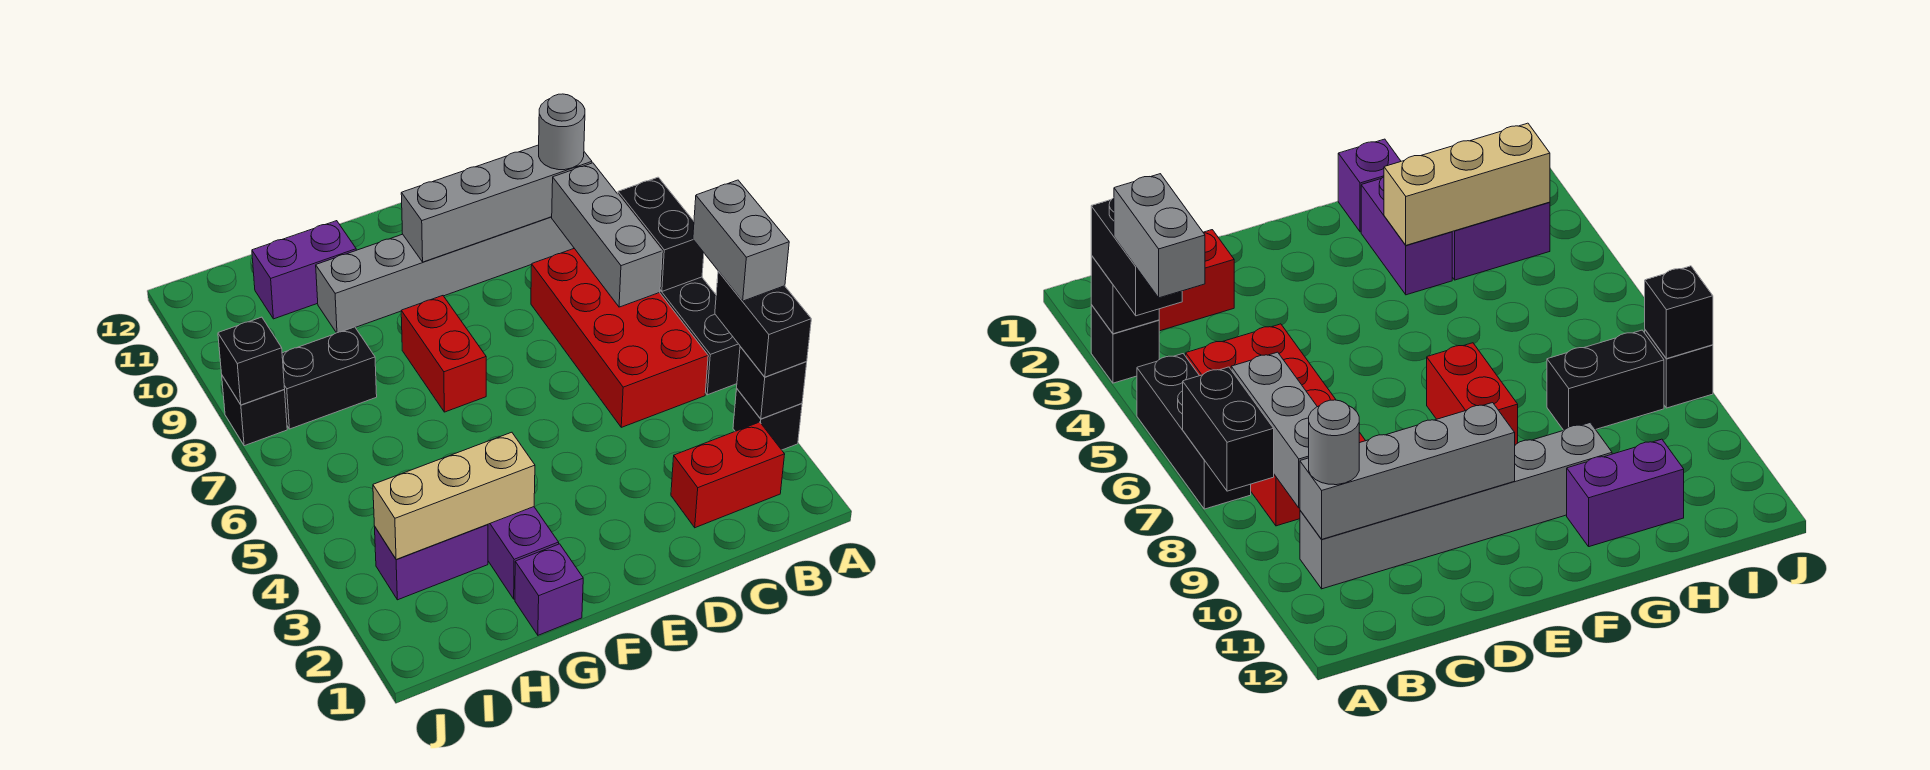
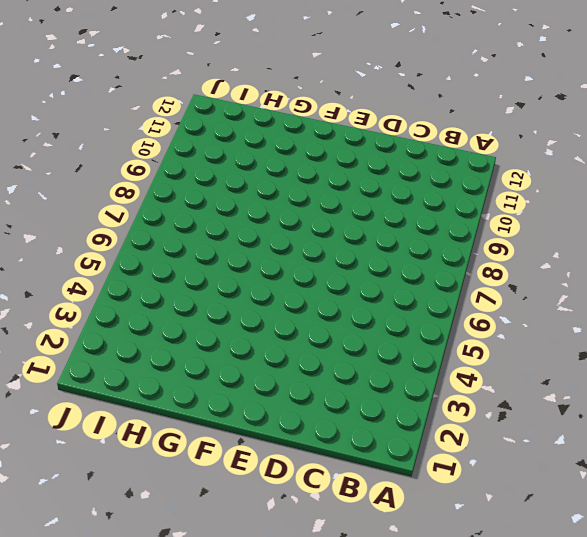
none -> black brick A3 level 1
none -> black brick A5:A7 level 1
none -> red brick B2:C2 level 1

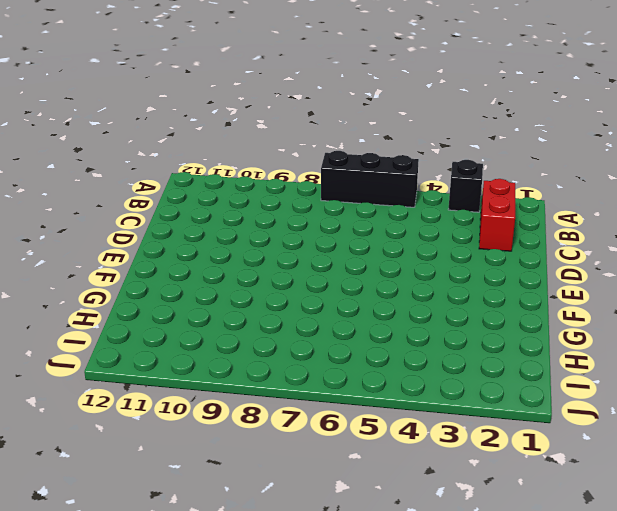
none -> red brick B5:C8 level 1
none -> grey brick B10:G10 level 1
none -> red brick F7:F8 level 1

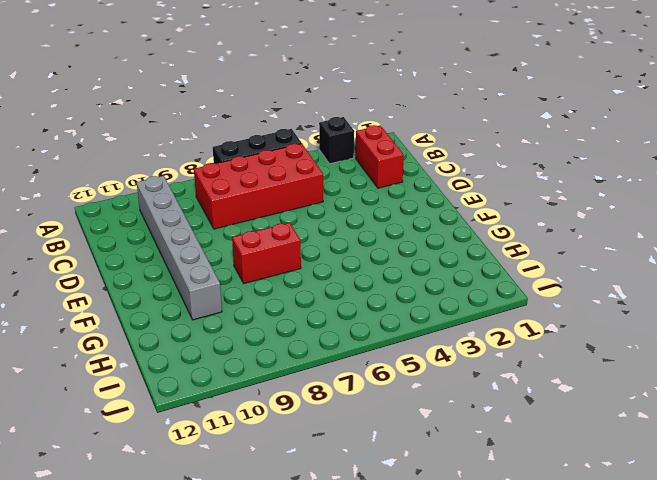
none -> purple brick G1 level 1
none -> purple brick G2:G3 level 1
none -> purple brick G11:H11 level 1

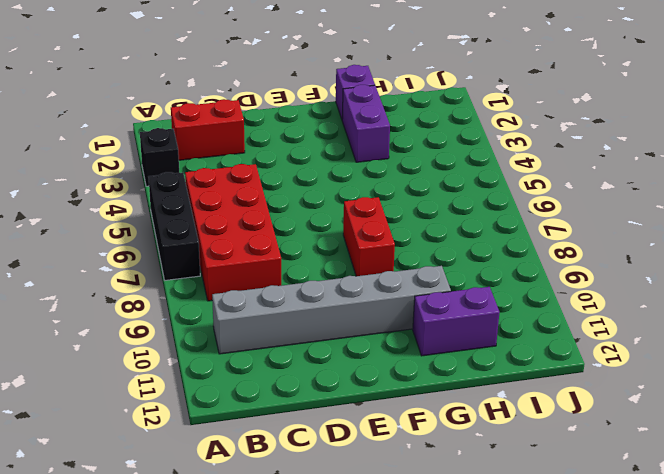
none -> purple brick H3:I3 level 1
none -> black brick H8:I8 level 1
none -> black brick J8 level 1

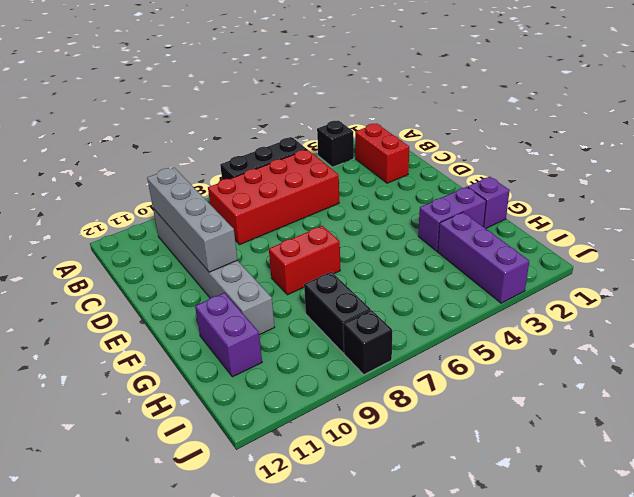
purple brick H3:J3 level 1 -> purple brick H3:I3 level 1
none -> black brick A3 level 2
none -> black brick A7:A8 level 2
none -> grey brick B7:B9 level 2

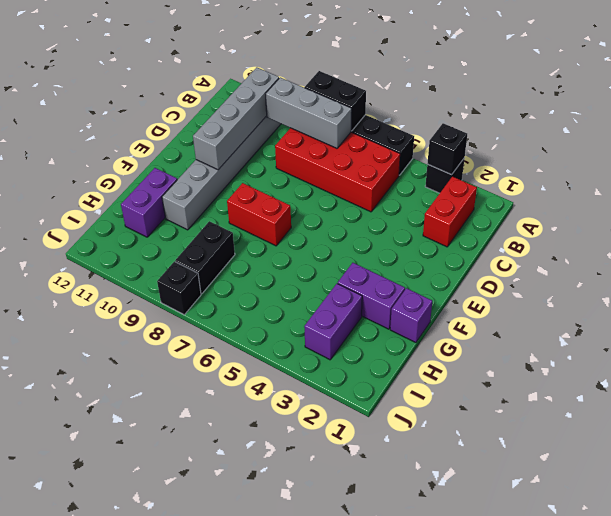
none -> tan brick G3:I3 level 2
none -> black brick J8 level 2
none -> black brick A3:A4 level 3

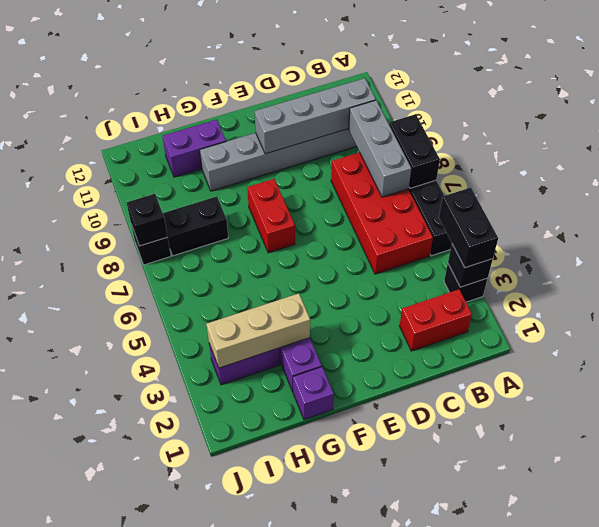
none -> grey round brick B10 level 3
none -> grey brick A4:A5 level 4

